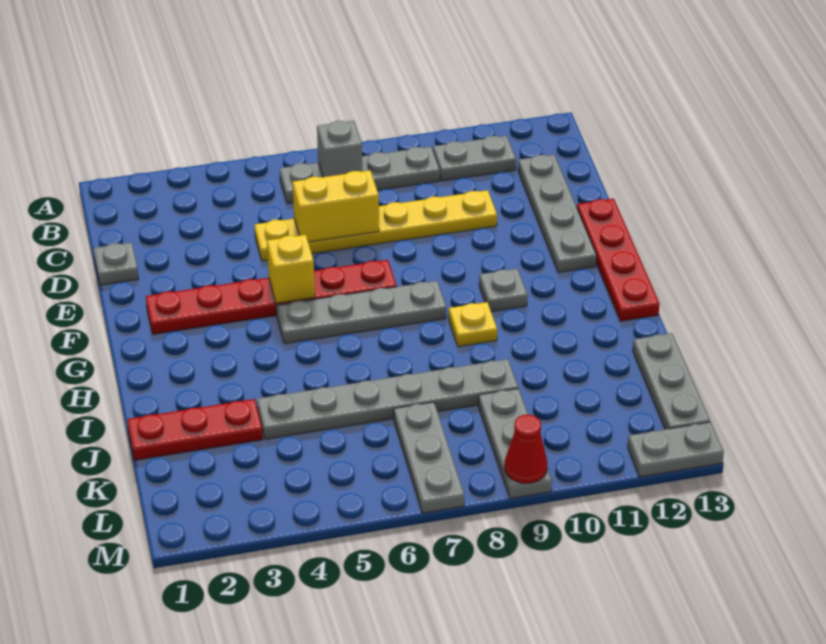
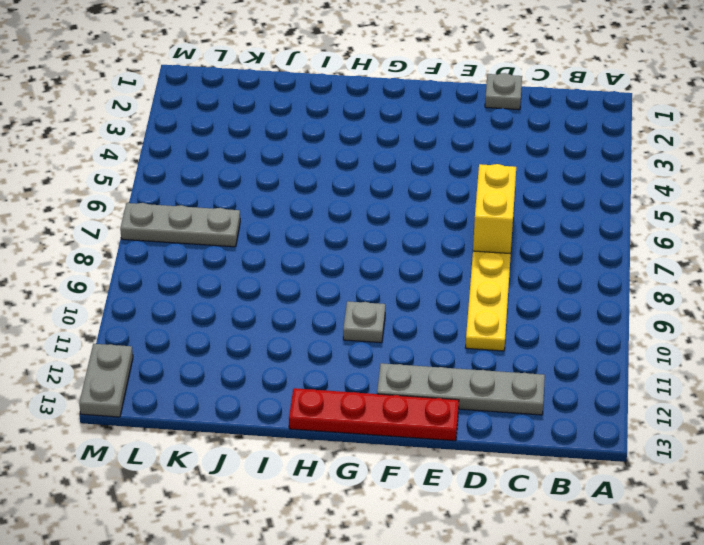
none -> grey plate B6:B9 level 1
none -> grey plate B10:B11 level 1
none -> red plate F2:F7 level 1

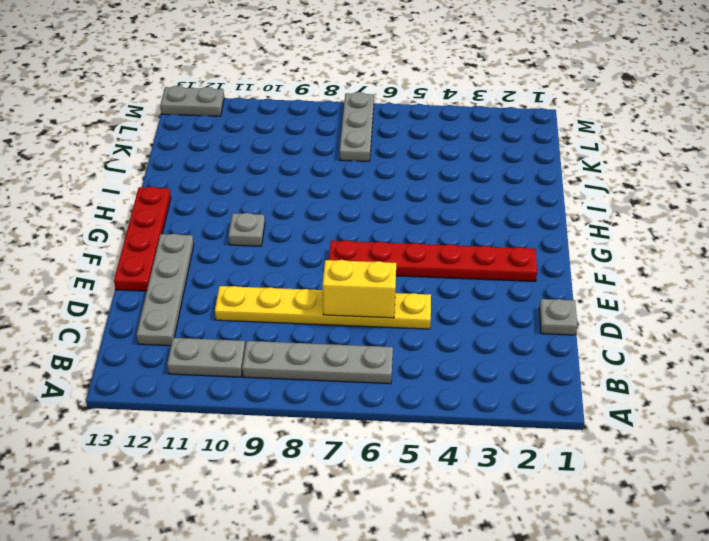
none -> grey plate G5:G8 level 1
none -> yellow plate H9 level 1
none -> red plate J1:J3 level 1

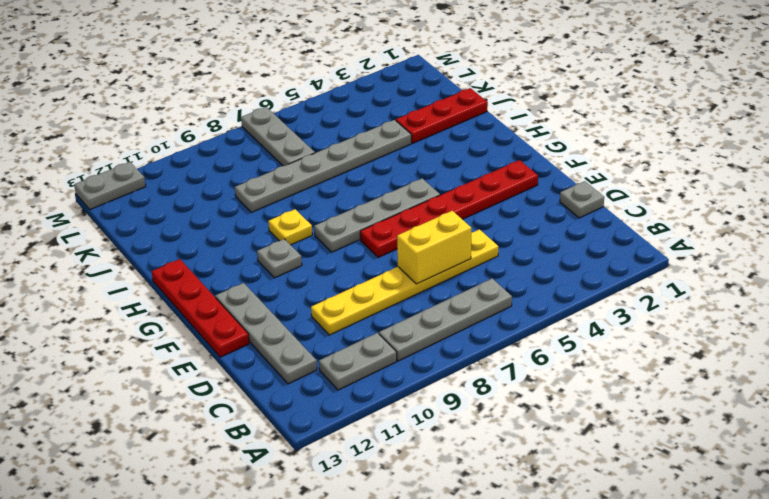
none -> grey plate J13:L13 level 1
none -> grey plate K9:M9 level 1
none -> grey brick B7 level 2

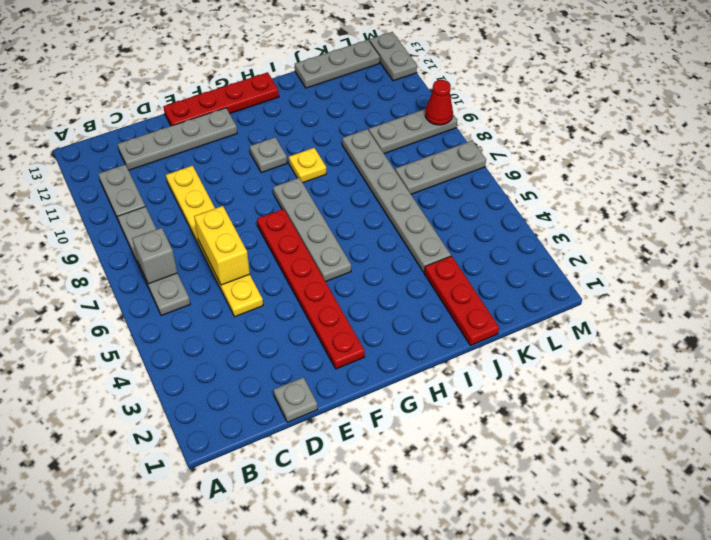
none -> yellow brick F5 level 2

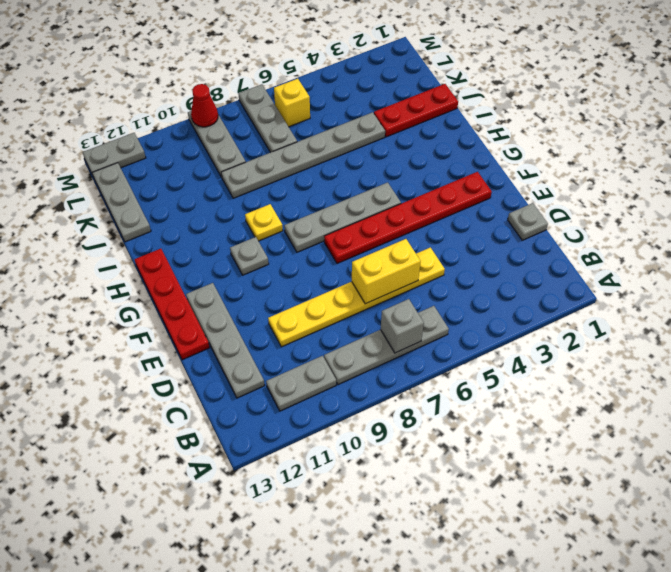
yellow brick L6 level 1 -> yellow brick F5 level 2

